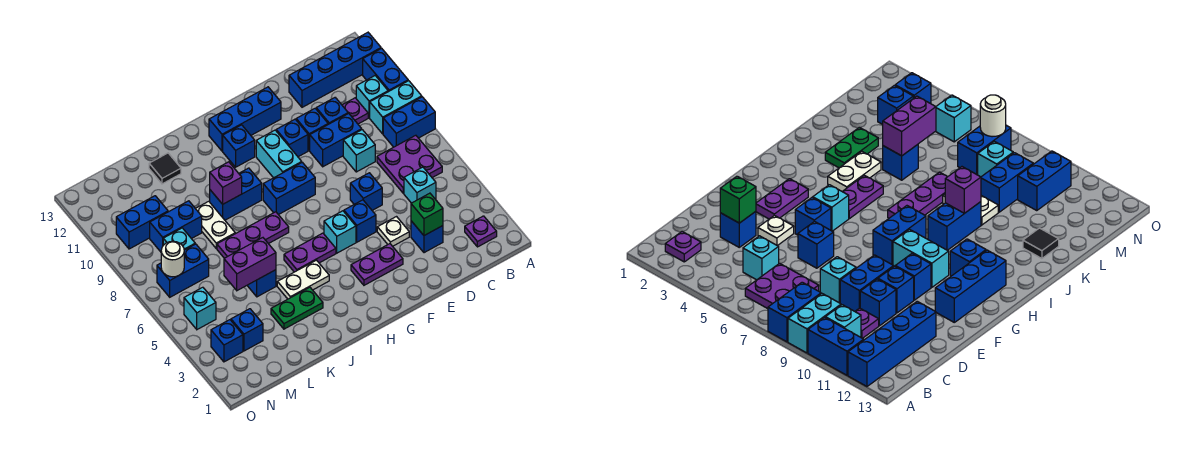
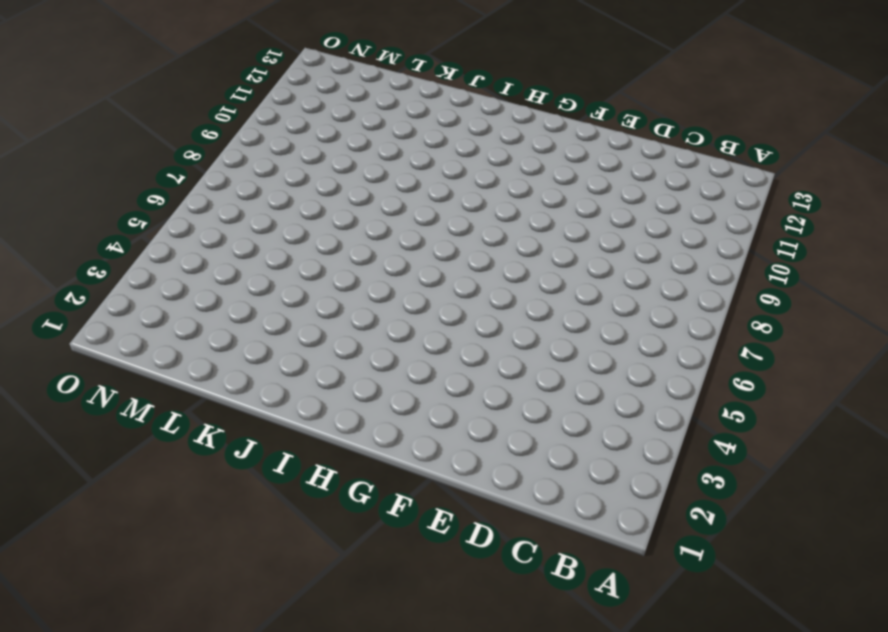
none -> blue brick A8:B8 level 1
none -> cyan brick A9:B9 level 1
none -> blue brick A10:A11 level 1
none -> blue brick A12:D12 level 1

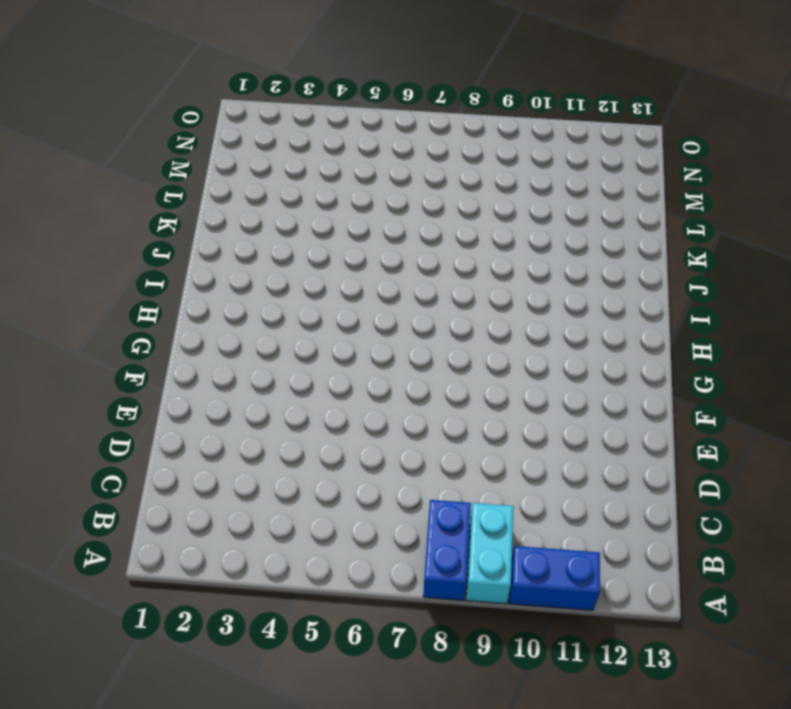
none -> blue brick A12:D12 level 1
none -> purple plate B2 level 1
none -> purple plate B6:C7 level 1
none -> cyan brick B10 level 1

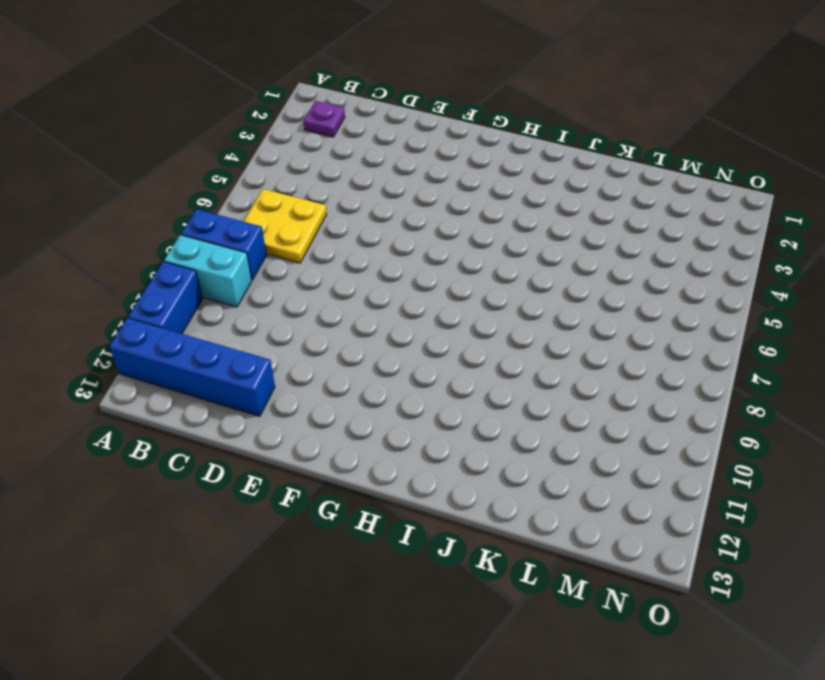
yellow plate B6:C7 level 1 -> purple plate B6:C7 level 1
none -> cyan brick B10 level 1
none -> cyan brick C5 level 1
none -> purple plate C10 level 1
none -> blue brick D3 level 1

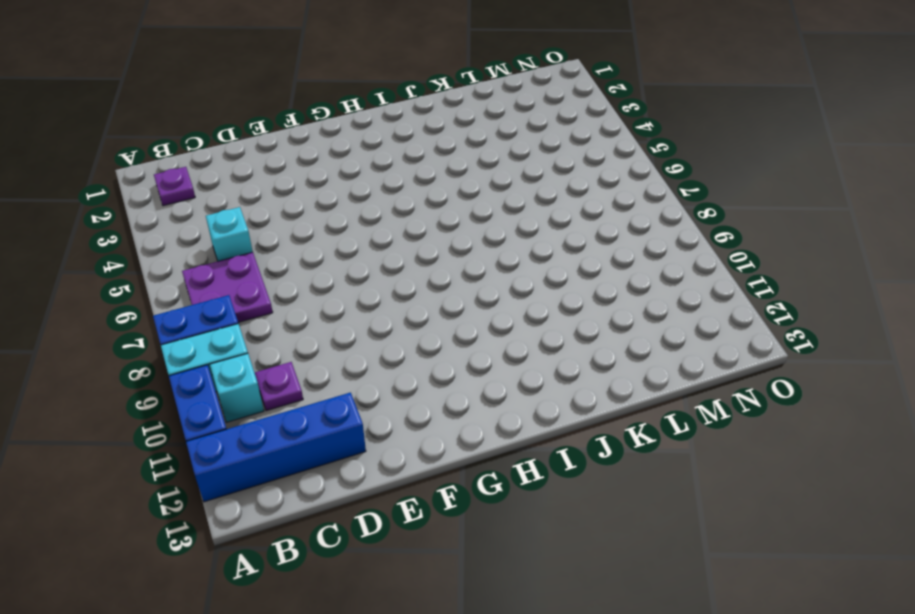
none -> blue brick D3 level 1
none -> cyan brick D8 level 1
none -> blue brick D9:E9 level 1
none -> blue brick D10 level 1

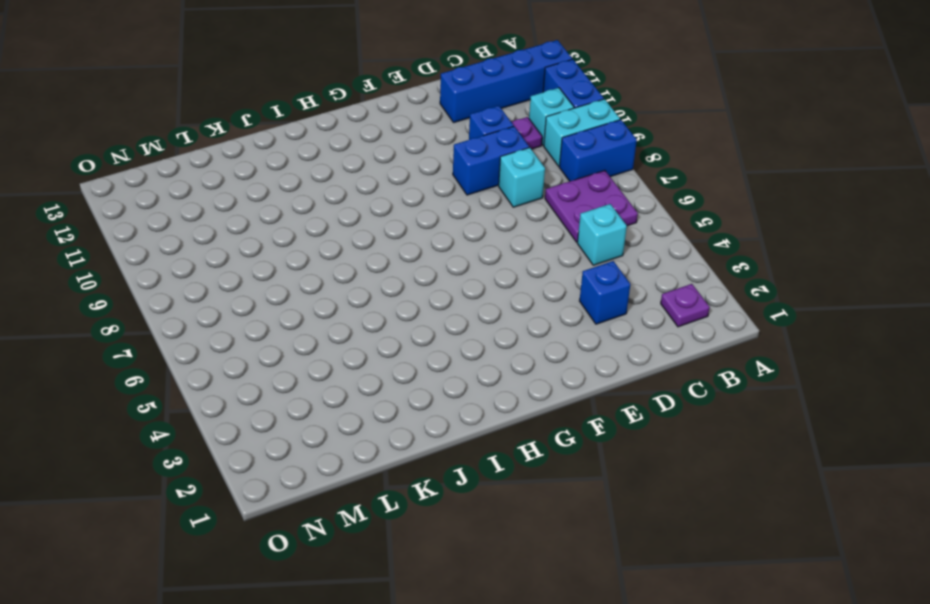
none -> white plate E4 level 1
none -> blue brick E6 level 1
none -> blue brick E10 level 1
none -> purple plate F3:G3 level 1

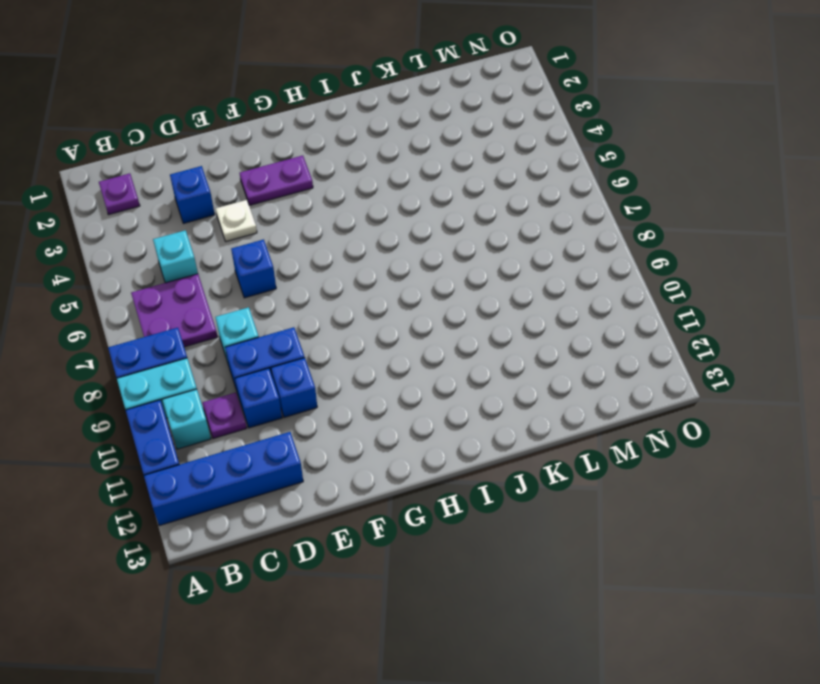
none -> blue brick F5 level 1
none -> blue brick F10 level 1
none -> blue brick F12:H12 level 1
none -> cyan brick G5 level 1

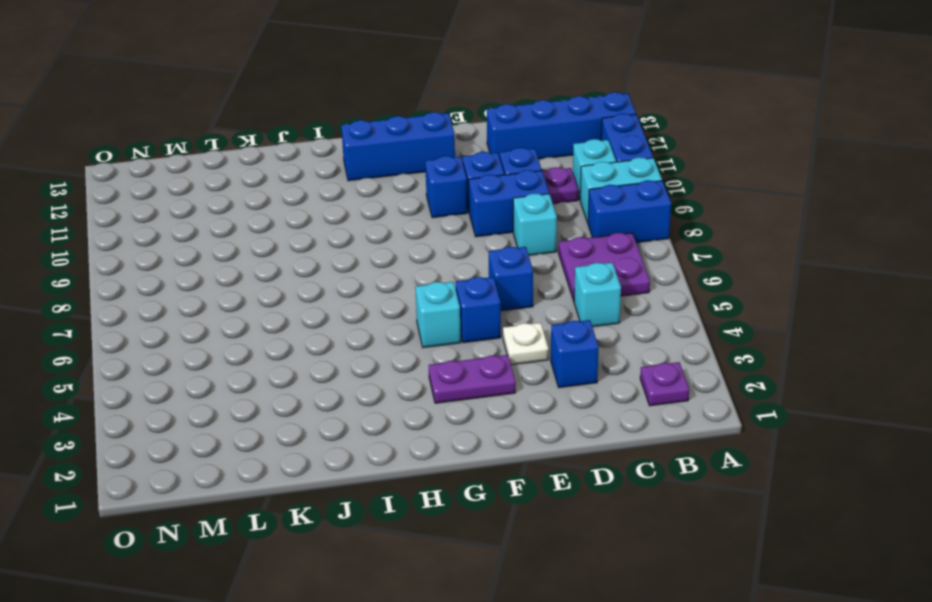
none -> blue brick G8:H8 level 1
none -> cyan brick G9:G10 level 1
none -> purple plate H5:I5 level 1
none -> blue brick H11 level 1

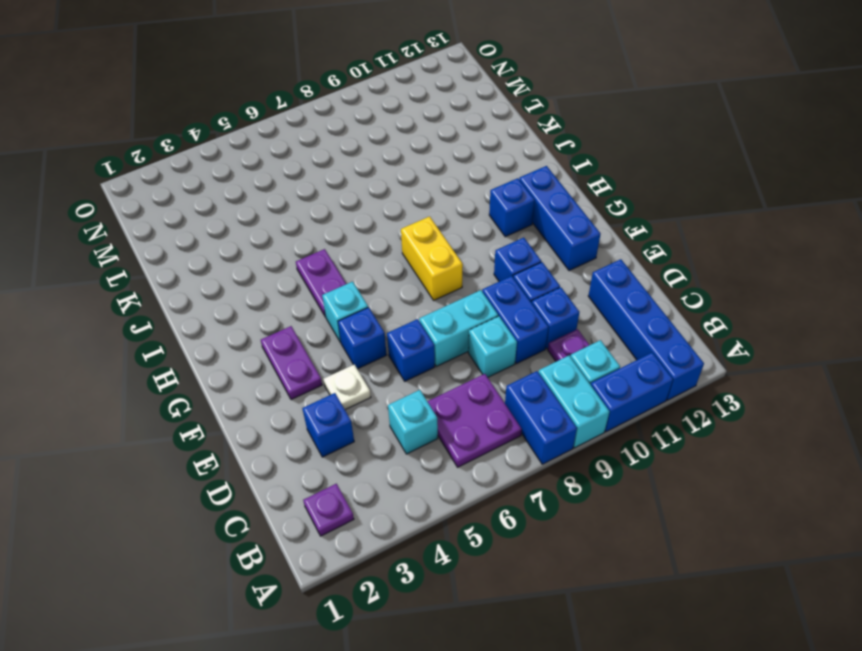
cyan brick E7:E8 level 1 -> cyan brick G9:G10 level 1
yellow brick G8:H8 level 1 -> blue brick G8:H8 level 1
none -> white plate I4:J4 level 1
none -> purple plate I7:K7 level 1
none -> blue brick I9:J9 level 1
none -> green plate J3:K3 level 1

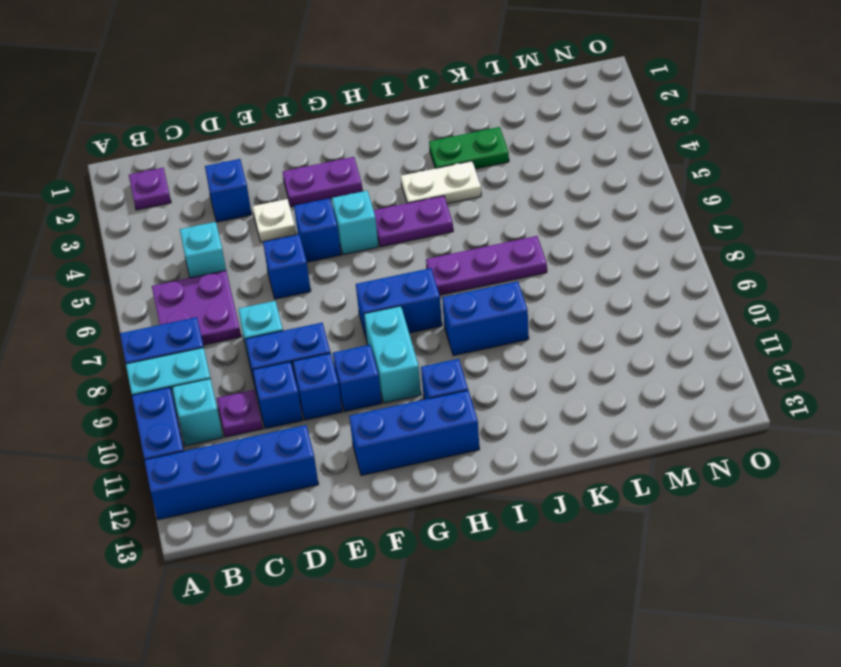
none -> blue brick K5 level 1
none -> white plate K8:K9 level 1
none -> black tile K12 level 1
none -> blue brick L9:M9 level 1

